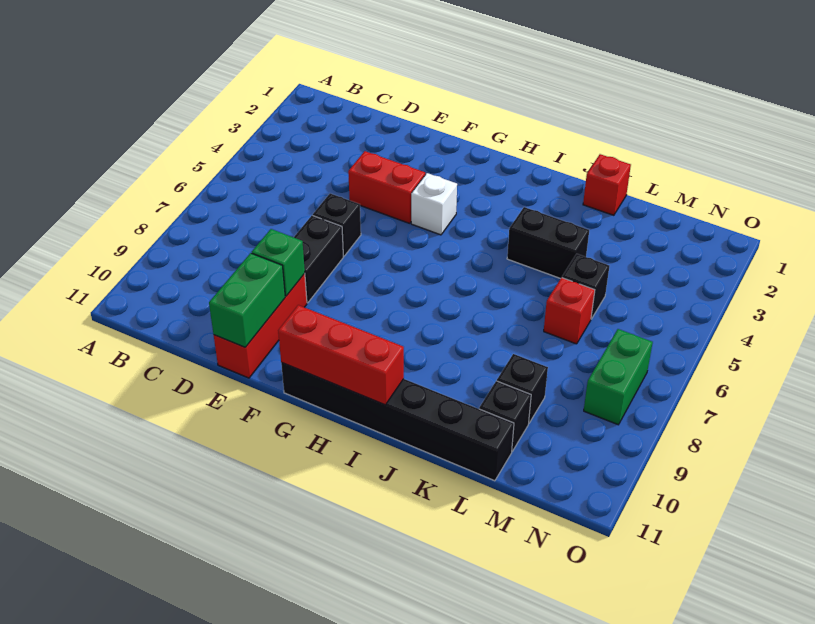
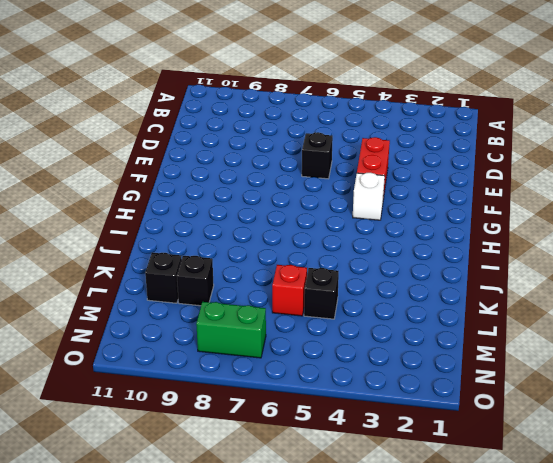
none -> black brick E7:E8 level 1
none -> red brick E9:E11 level 1
none -> black brick G11:L11 level 1

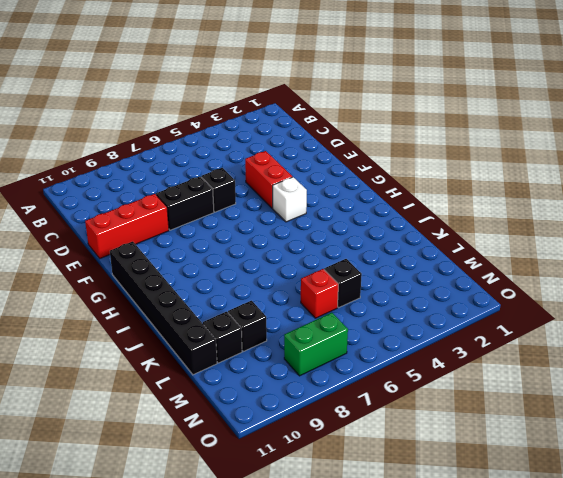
none -> black brick J4:K4 level 1
none -> red brick K1 level 1
none -> green brick E9 level 2

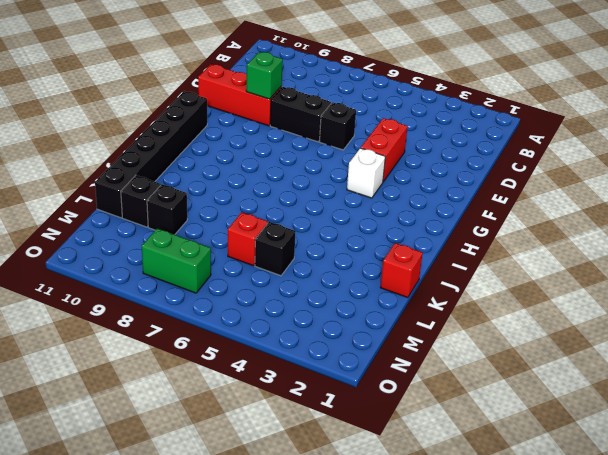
none -> black brick J4:K4 level 1
none -> green brick E10:E11 level 2
none -> red brick G11:I11 level 2

